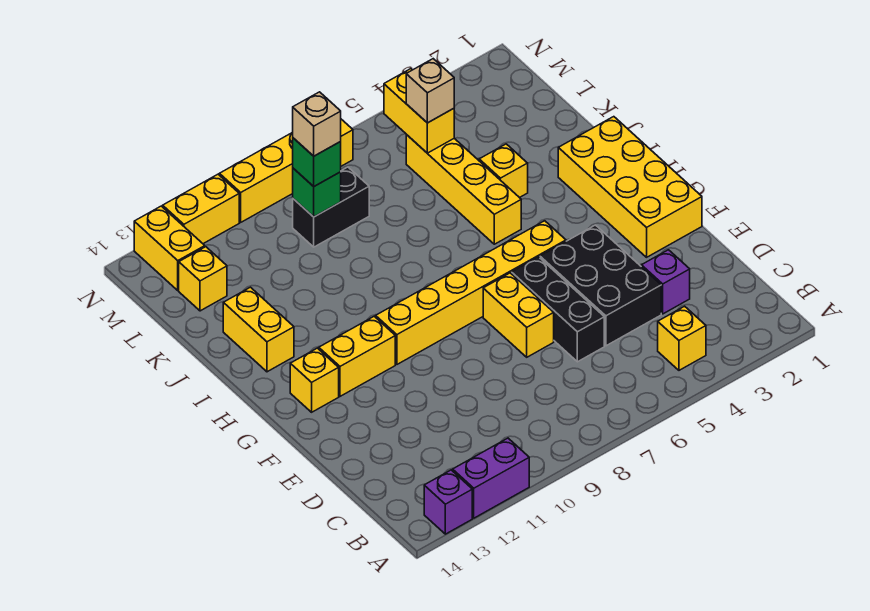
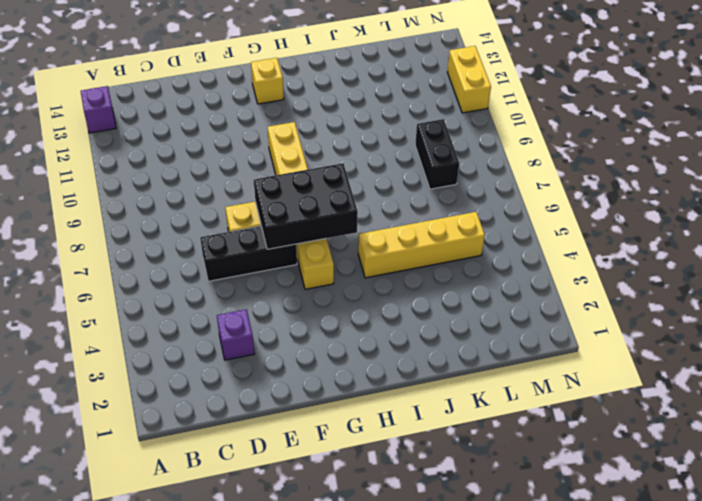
black brick F6:H7 level 2 -> black brick D4:F5 level 1
none -> purple brick A11:A12 level 1
none -> yellow brick B4 level 1
none -> yellow brick F1:I2 level 1

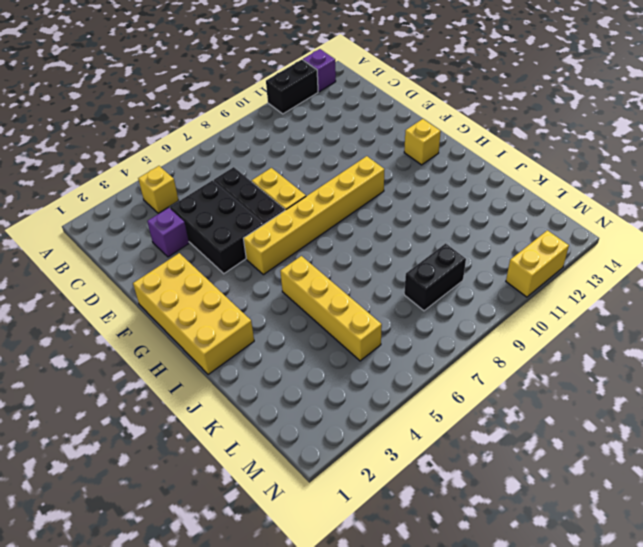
black brick A11:A12 level 1 -> purple brick A11:A12 level 1
none -> yellow brick G11:G12 level 1
none -> yellow brick I13:J13 level 1
none -> yellow brick J4 level 1

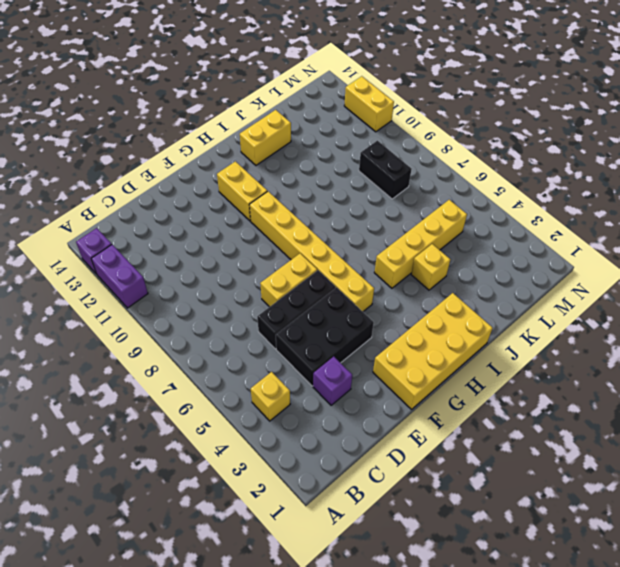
none -> yellow brick G13 level 1
none -> yellow brick L13 level 1
none -> yellow brick M13:N13 level 1

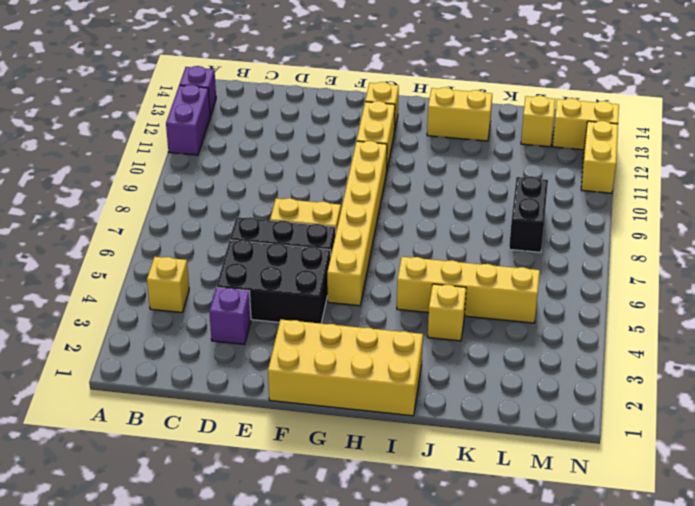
none -> yellow brick N7:N10 level 1
none -> yellow brick L5:M5 level 2
none -> green brick L9 level 2

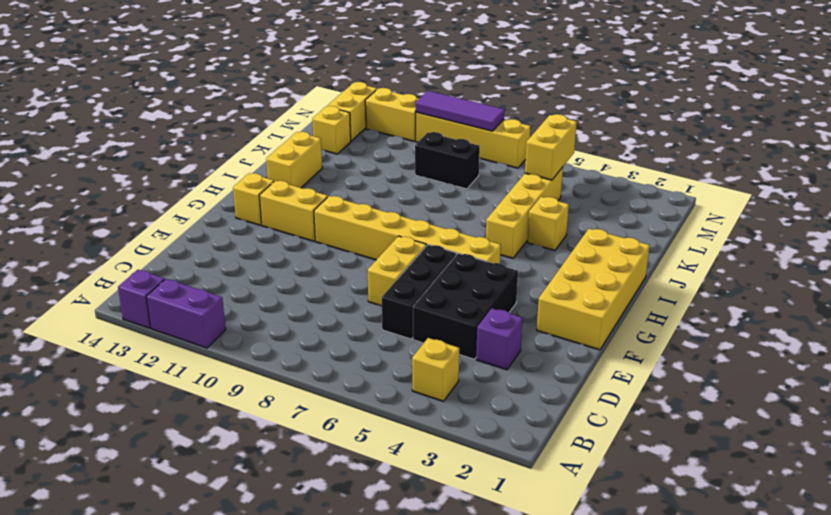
purple tile N8:N10 level 2 -> none
none -> green brick L9 level 2
none -> tan brick L5 level 3
none -> green brick L9 level 3

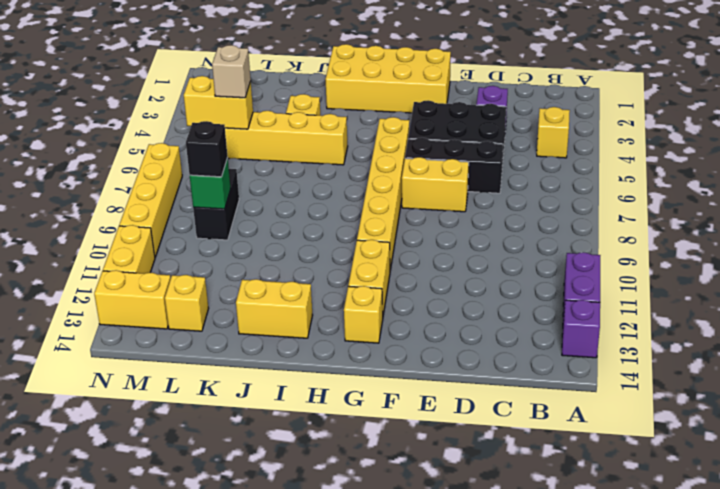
black brick L9 level 3 -> green brick L9 level 3
none -> tan brick L9 level 4

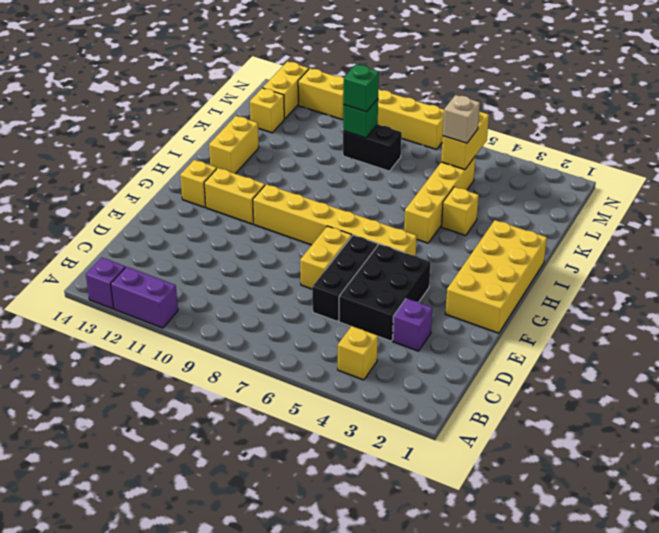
none -> tan brick L9 level 4

